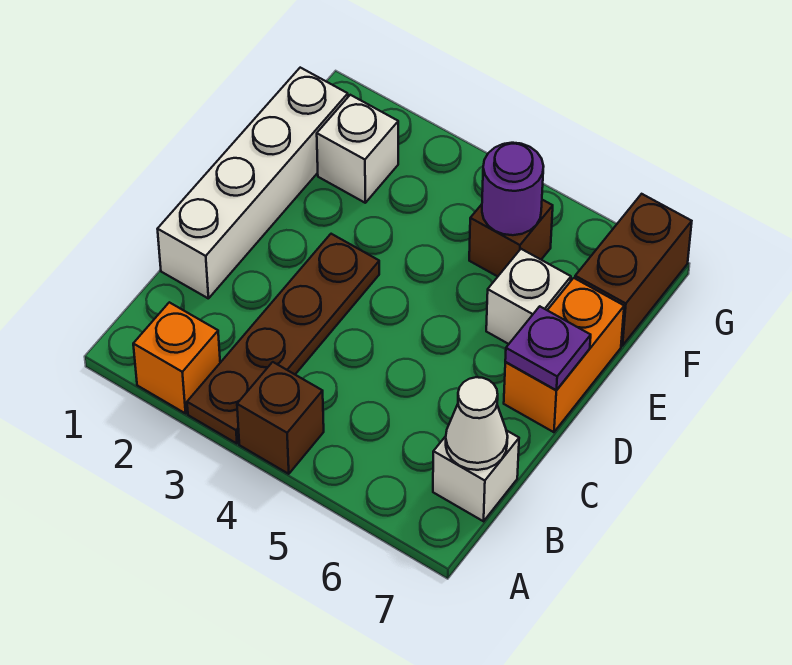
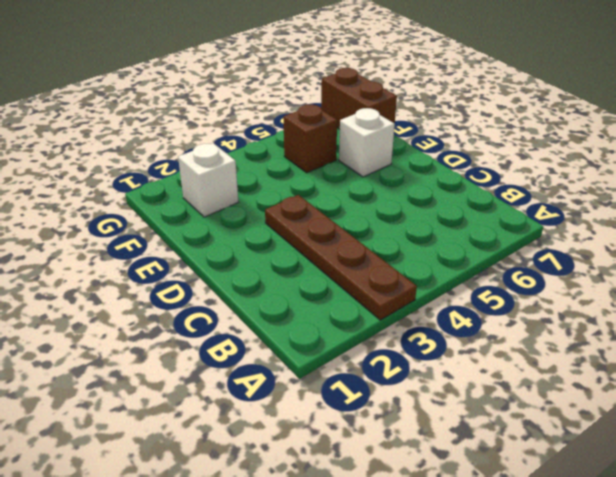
none -> orange brick A2 level 1
none -> brown brick A4 level 1
none -> white brick B7 level 1

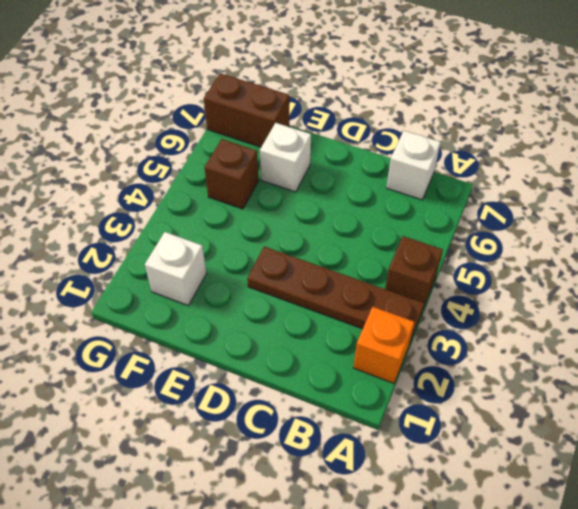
none -> white brick C1:F1 level 1
none -> orange brick D7:E7 level 1
none -> white cone B7 level 2

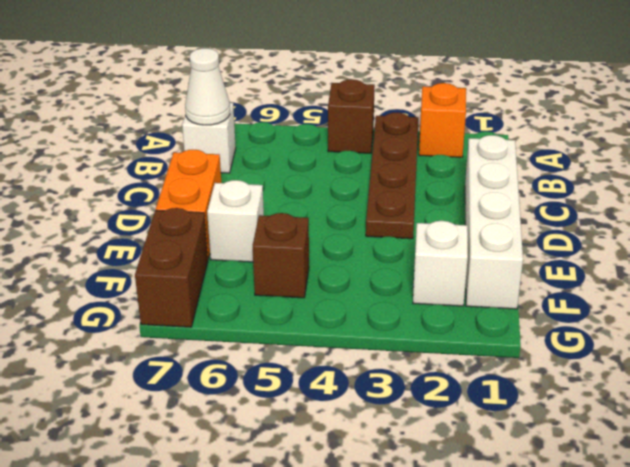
none -> purple plate D7 level 2
none -> purple round brick F5 level 2

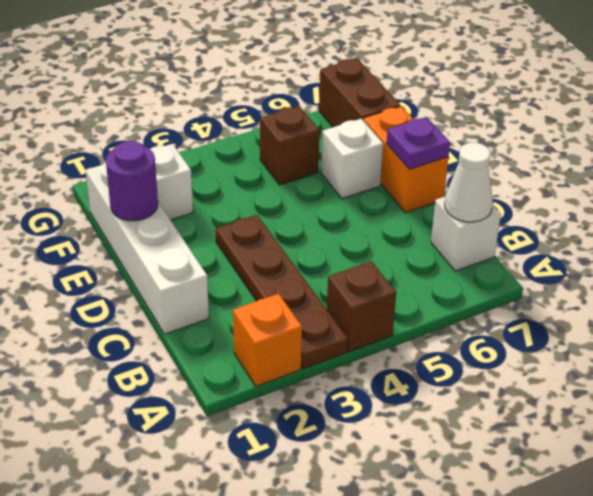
purple round brick E1 level 2 -> purple round brick F5 level 2

